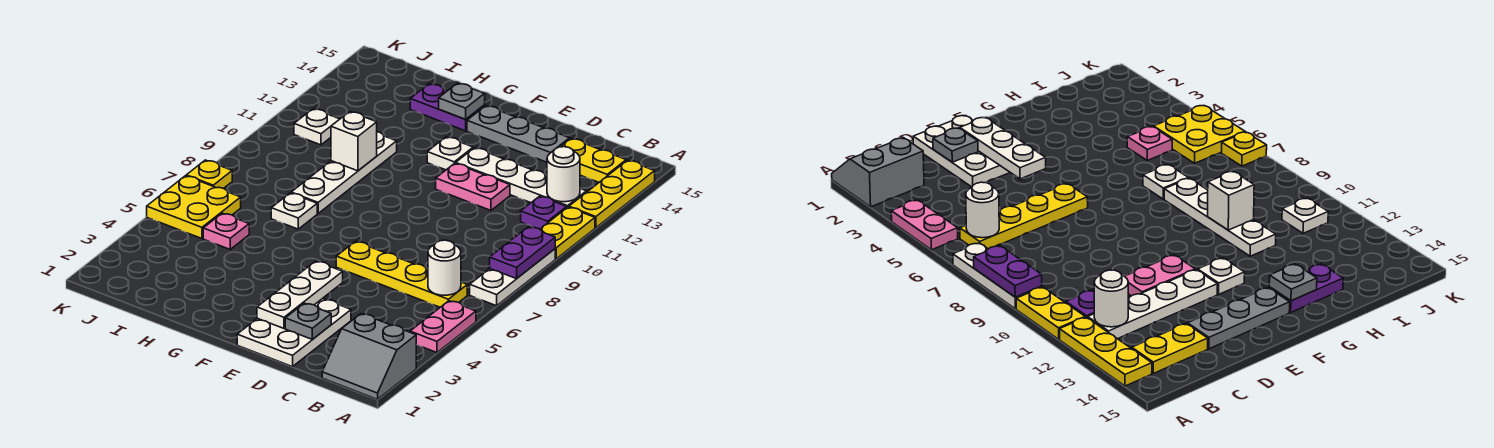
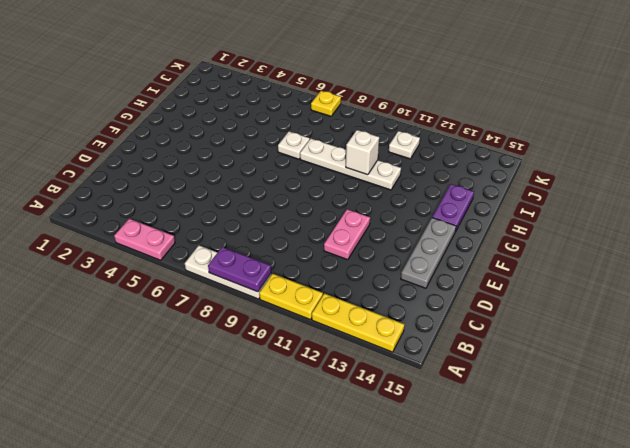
none -> grey slope A1:B2 level 1 top 2
none -> yellow plate B6:E6 level 1
none -> purple plate B11 level 1

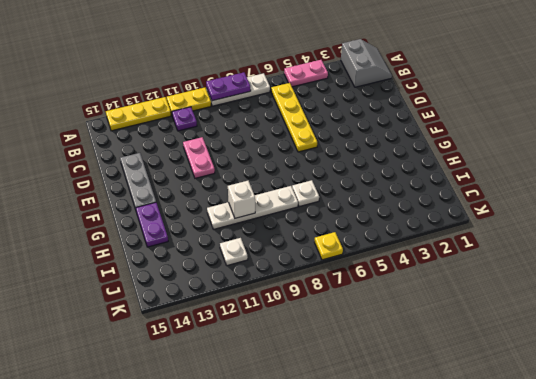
none -> white plate B12:E12 level 1
none -> yellow plate B14:C14 level 1
none -> white plate D1:E3 level 1

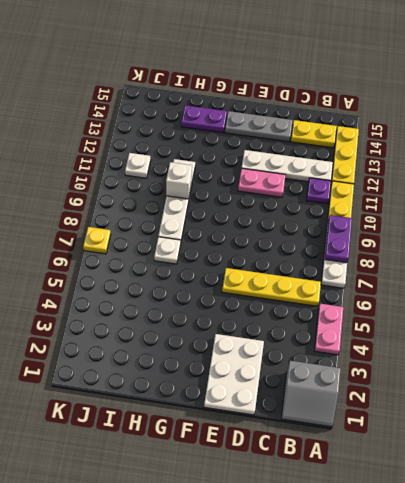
none -> white plate F12 level 1
none -> pink plate I5 level 1
none -> yellow plate J5:K6 level 1

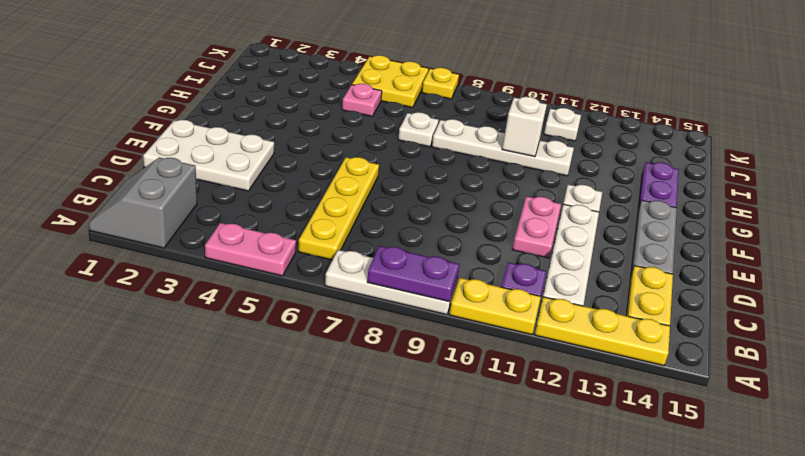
none -> white round brick B6 level 2
none -> white round brick B12 level 2
none -> grey plate D2 level 2

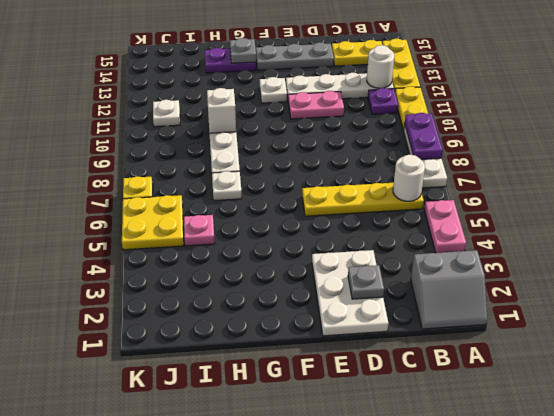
none -> white plate E2:E4 level 2

